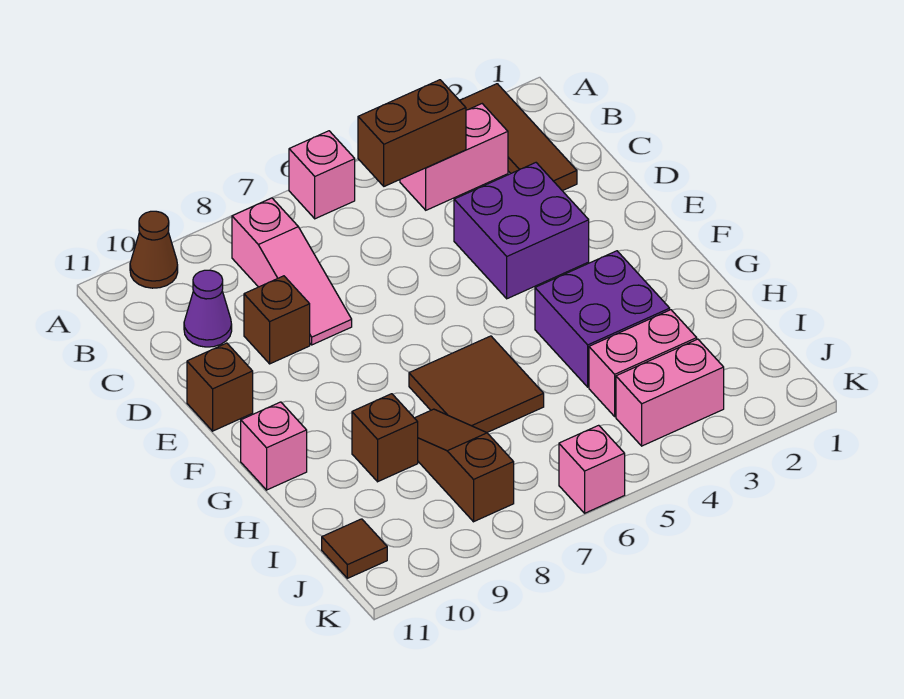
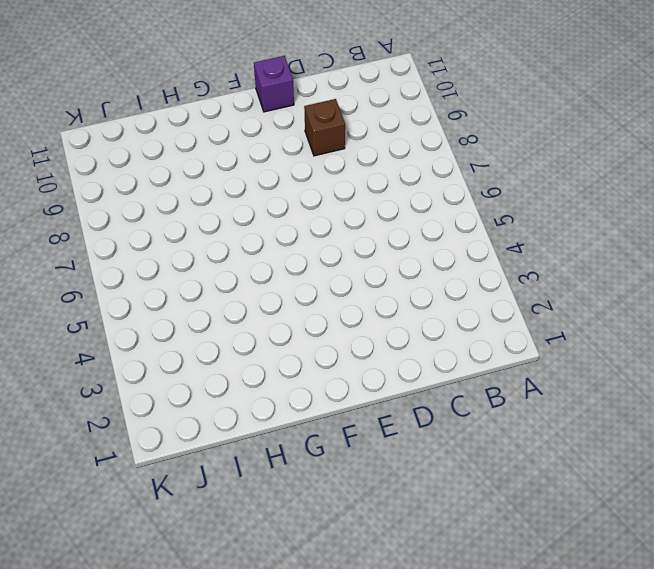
purple brick E11 level 1 -> brown brick E11 level 1
none -> brown tile A2:C2 level 1
none -> pink brick A6 level 1
none -> brown cone A10 level 1

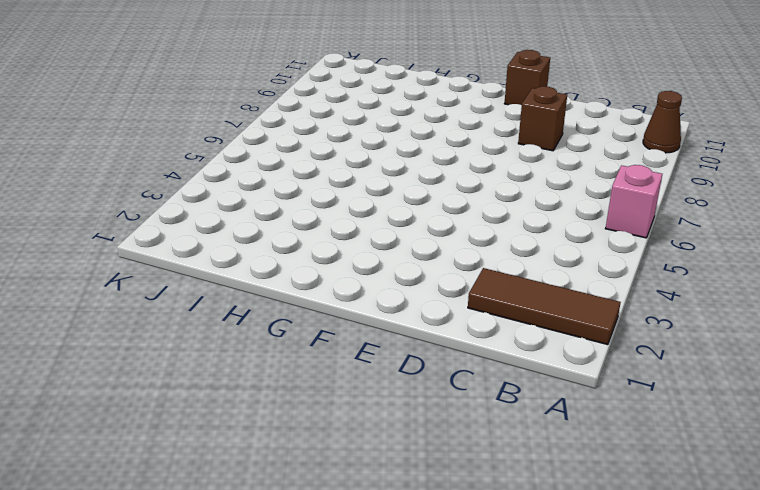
none -> pink brick B3:B4 level 1
none -> pink slope B8:D8 level 1 top B
none -> purple cone C10 level 1

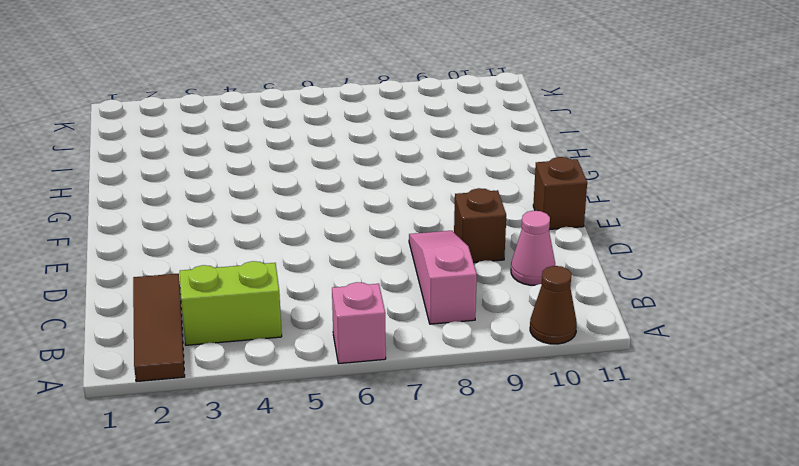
lime brick B3:B4 level 1 -> pink brick B3:B4 level 1
pink cone C10 level 1 -> purple cone C10 level 1
none -> purple brick D3:E4 level 1
none -> purple brick G3:H4 level 1
none -> brown tile G6:H7 level 1

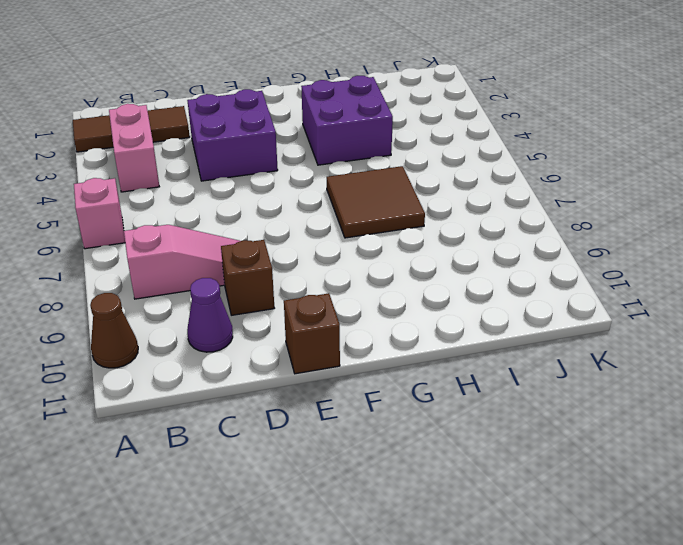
none -> pink brick G11 level 1
none -> brown slope H8:J8 level 1 top J
none -> brown brick H9 level 1

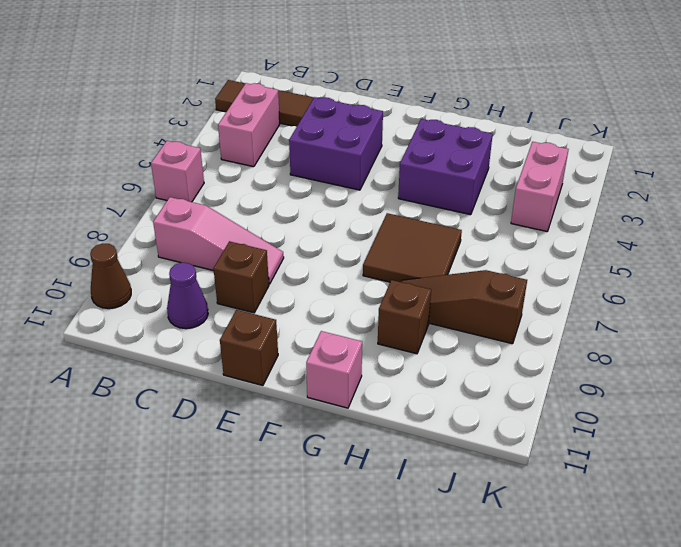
none -> pink brick I3:I4 level 1
none -> brown tile J11 level 1
none -> pink brick K6 level 1

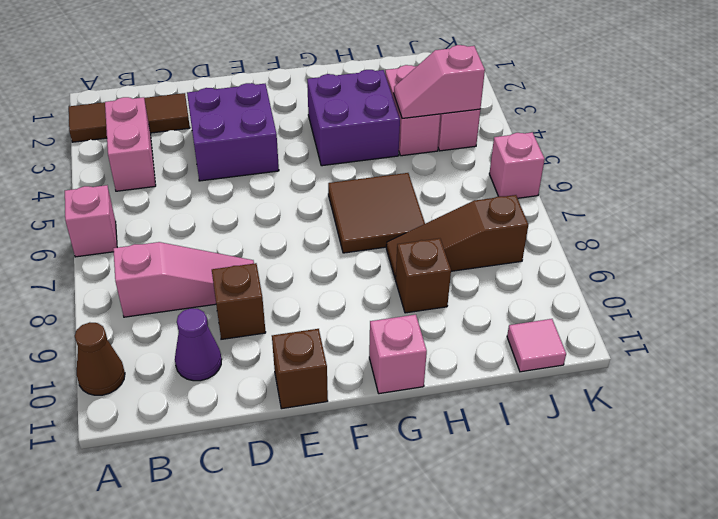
pink slope I4:J4 level 2 top J -> none
pink tile J11 level 1 -> brown tile J11 level 1
none -> brown brick B4:B5 level 2

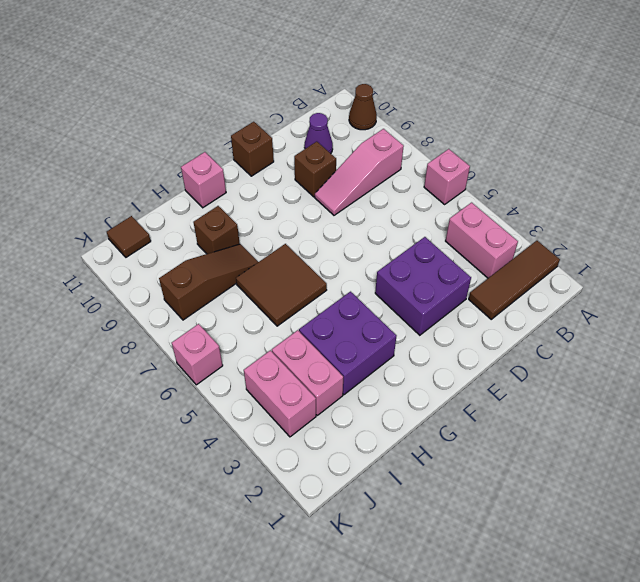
none -> brown brick B4:B5 level 2

